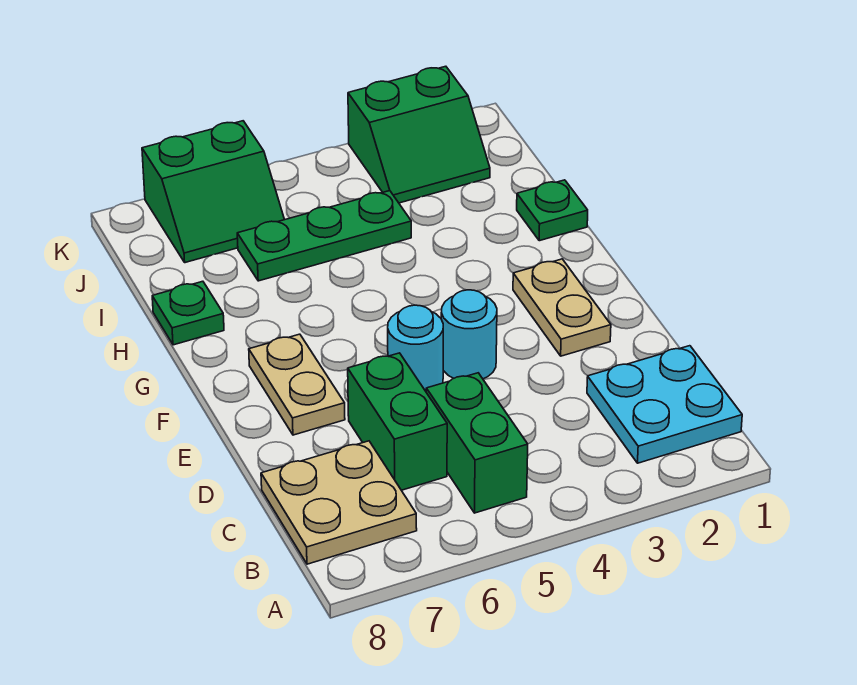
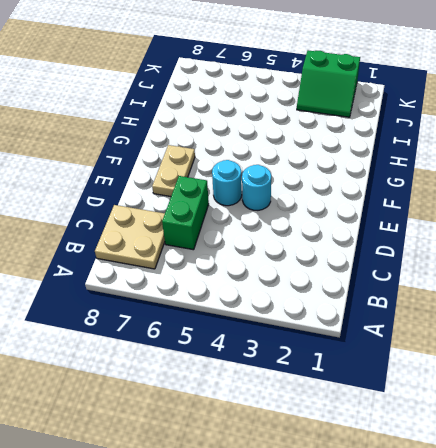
none -> cyan plate B1:C2 level 1
none -> green brick B5:C5 level 1
none -> tan plate E2:F2 level 1

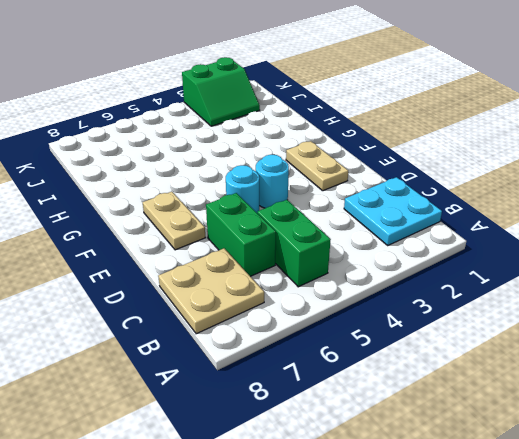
none -> green plate H1 level 1
none -> green plate H8 level 1
none -> green plate I4:I6 level 1

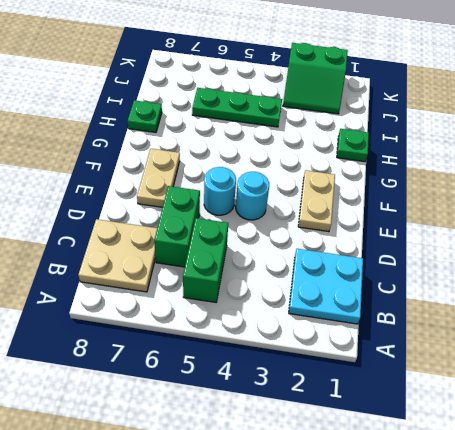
none -> green slope J6:K7 level 1 top K

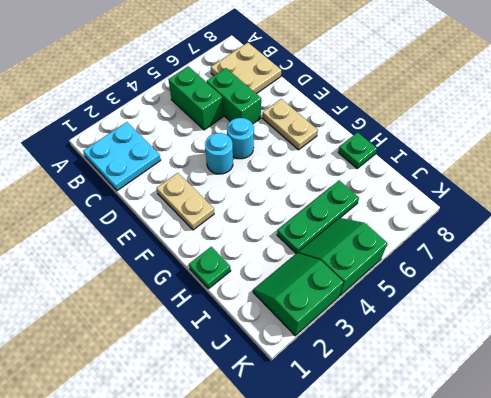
green slope J4:K5 level 1 top K -> green slope J6:K7 level 1 top K

